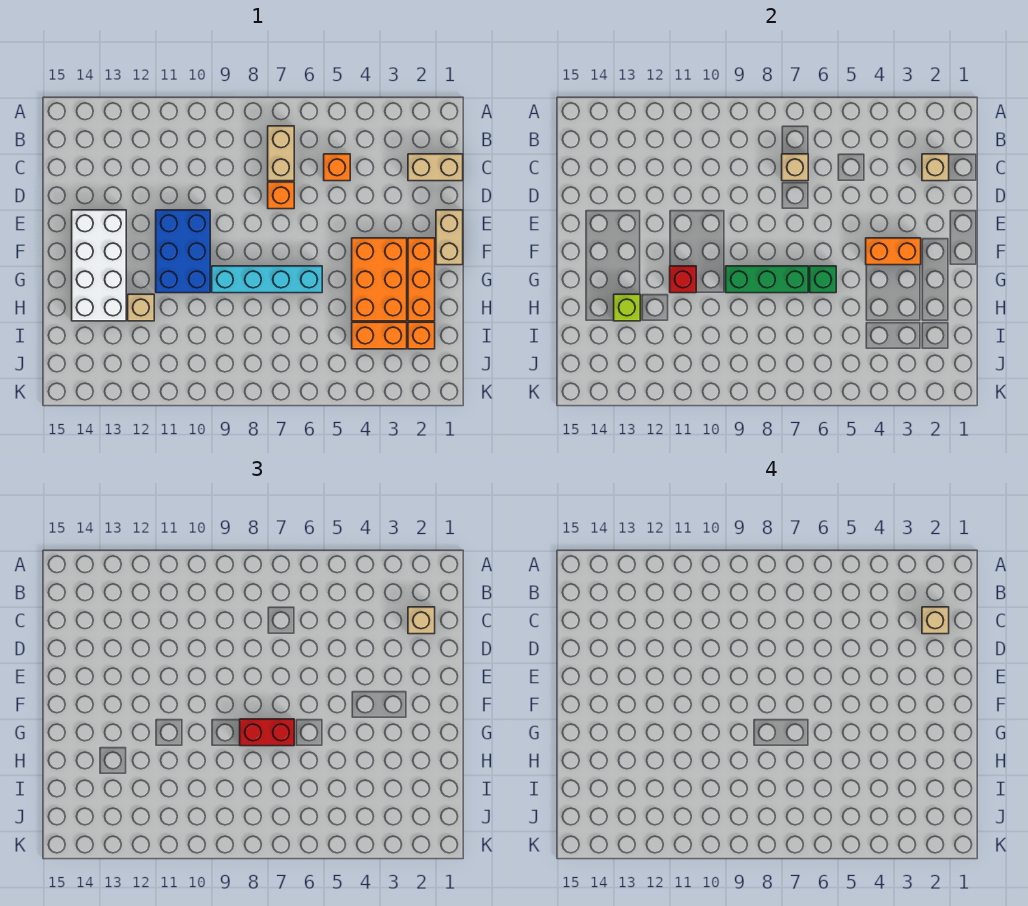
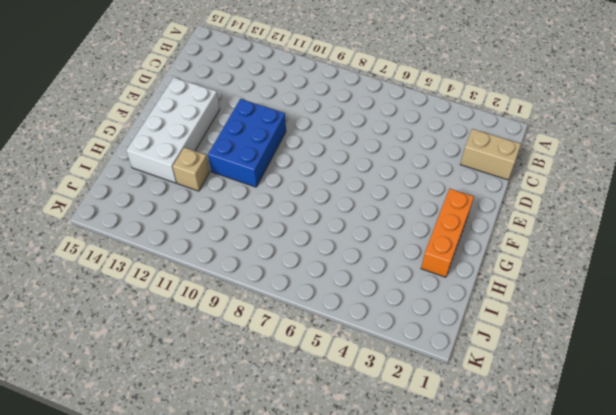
none -> tan brick B7:C7 level 1
none -> orange brick C5 level 1
none -> orange brick D7 level 1

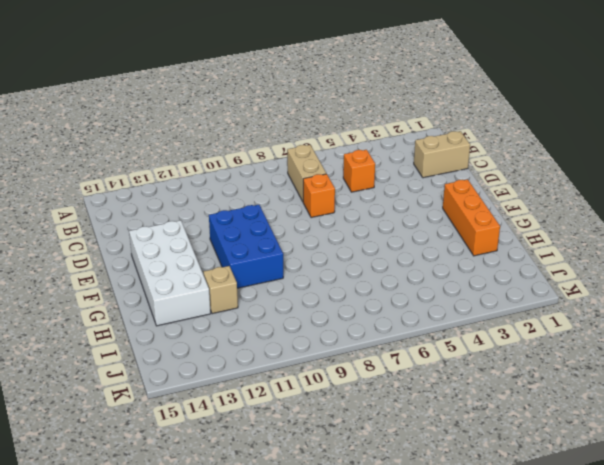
none -> tan brick E1:F1 level 1
none -> orange brick F3:H4 level 1
none -> cyan brick G6:G9 level 1

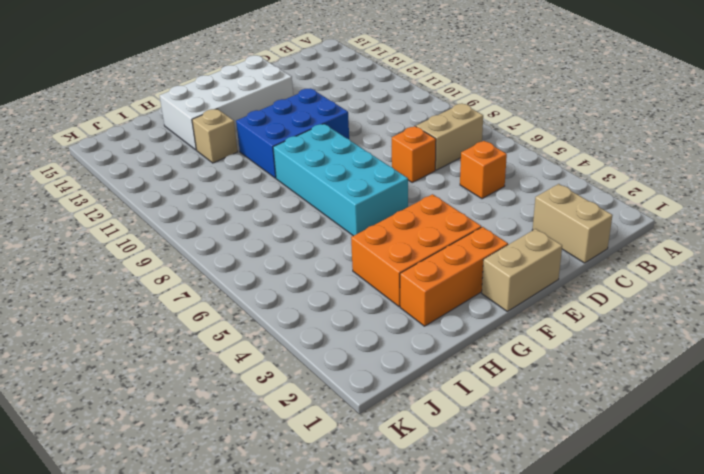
cyan brick F6:G9 level 1 -> cyan brick G6:G9 level 1
none -> orange brick I2 level 1
none -> orange brick I3:I4 level 1
none -> tan brick C2 level 2

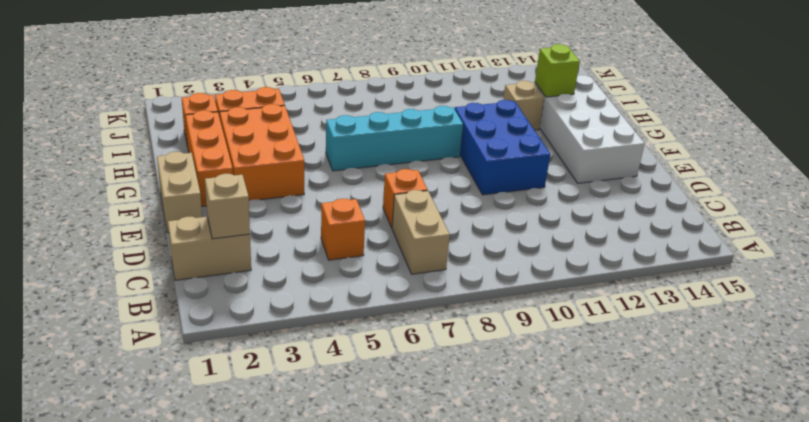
none -> tan brick C7 level 2
none -> orange brick F3:F4 level 2
none -> green brick G6 level 2

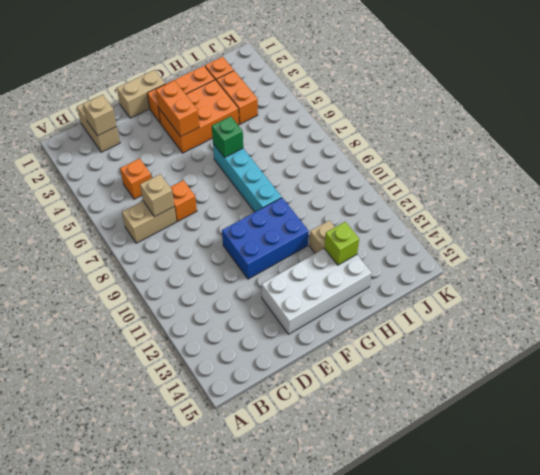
none -> green brick G7:G9 level 2
none -> red brick G11 level 2
none -> tan brick C2 level 3

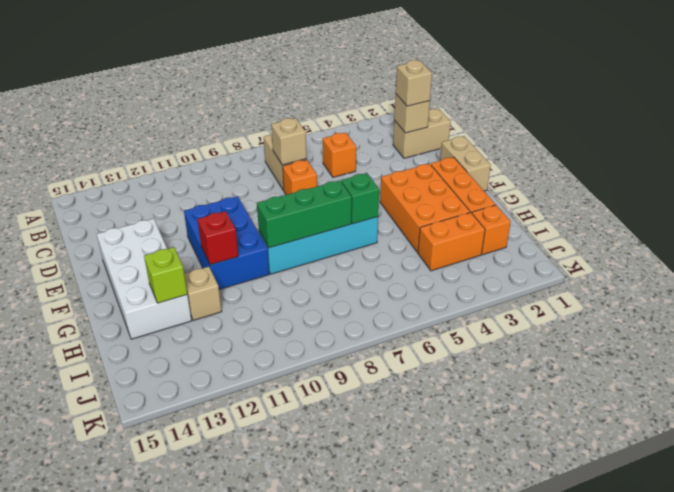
none -> orange brick F3:F4 level 2
none -> red brick G7:G8 level 3
none -> tan brick C2 level 4

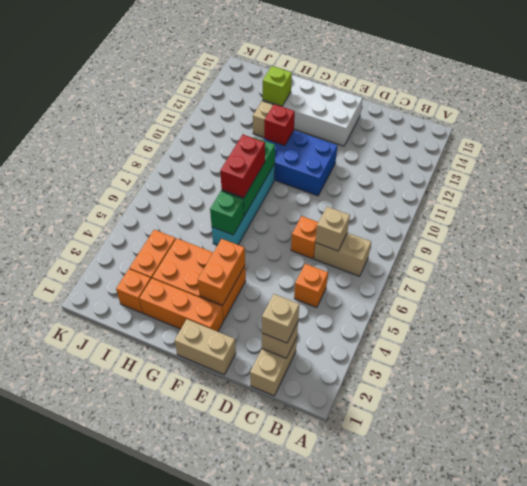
none -> tan brick C2 level 4

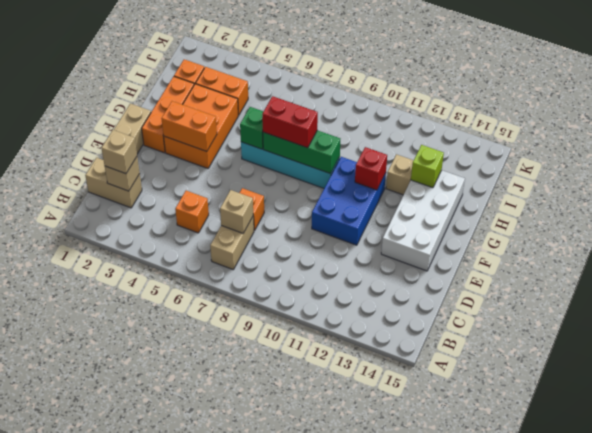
none -> tan brick C2 level 4

